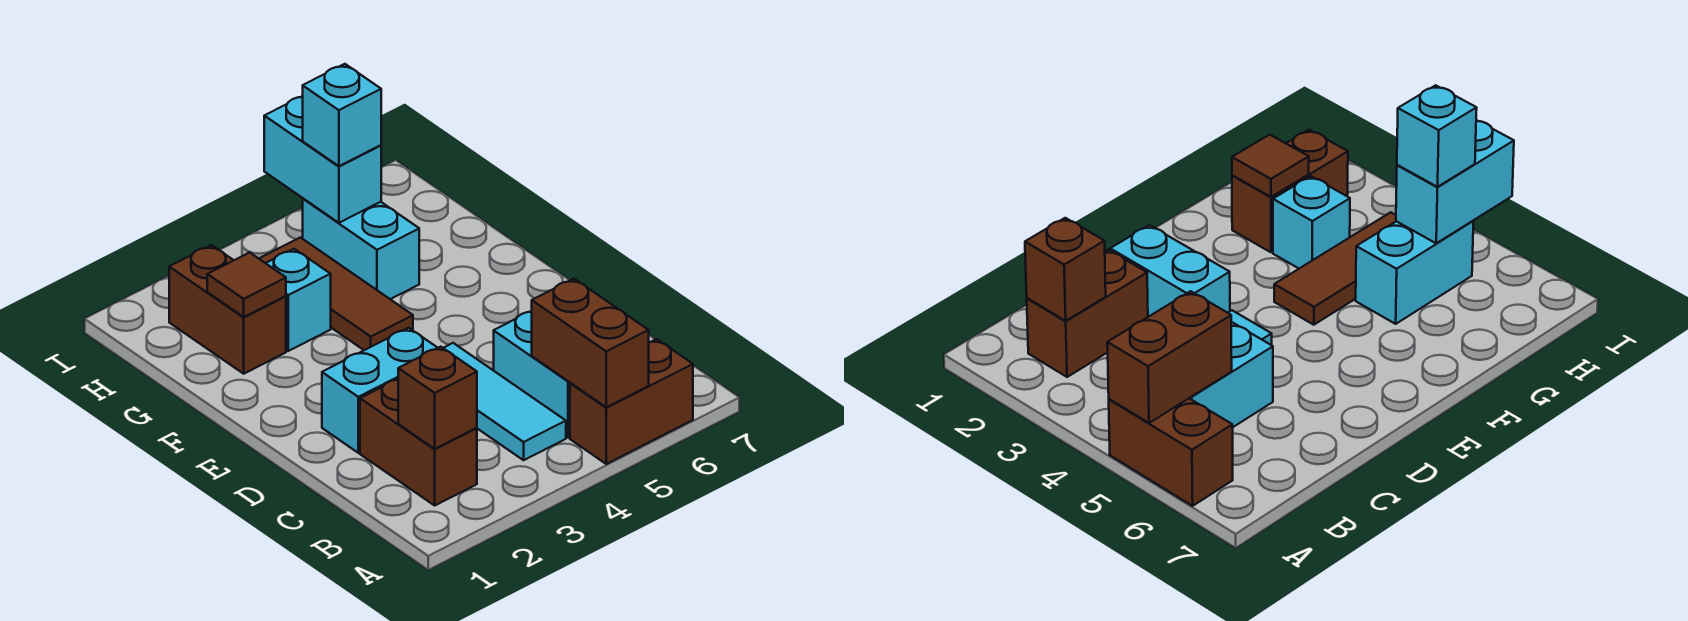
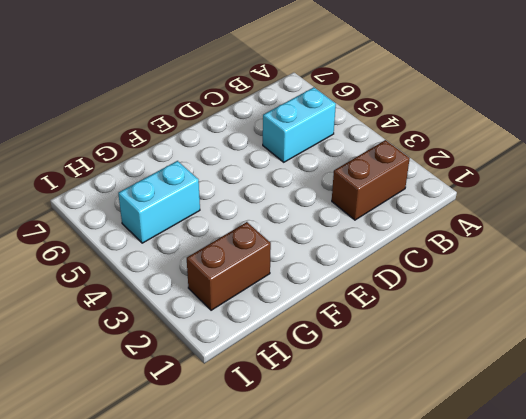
none -> brown brick A5:A6 level 1
none -> cyan tile B4:D4 level 1
none -> cyan brick D2:D3 level 1

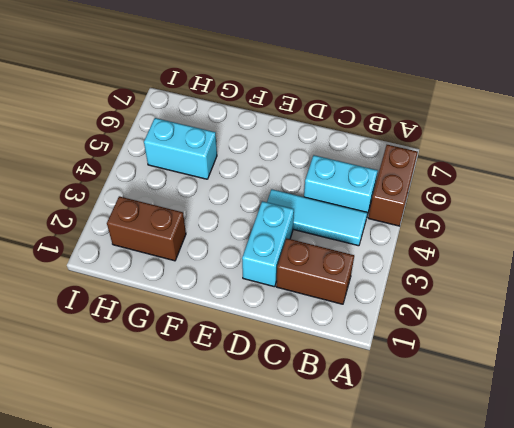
none -> brown tile F4:H4 level 1
none -> cyan brick G3 level 1
none -> brown brick A5:B5 level 2

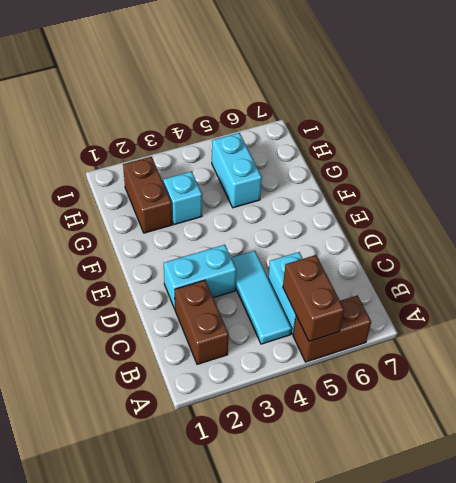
none -> brown tile F4:H4 level 1
none -> brown brick B2 level 2
none -> brown tile G2 level 2

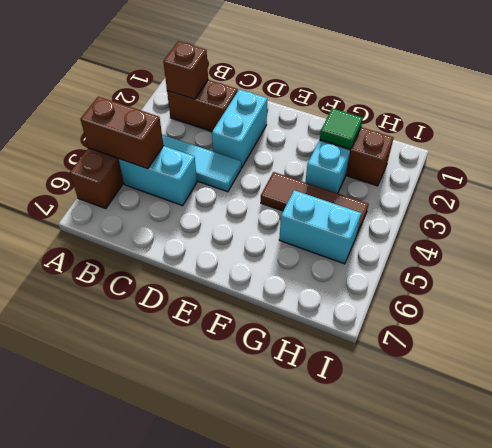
green tile G2 level 2 -> brown tile G2 level 2
none -> cyan brick H5:I5 level 2
none -> cyan brick H5 level 3

